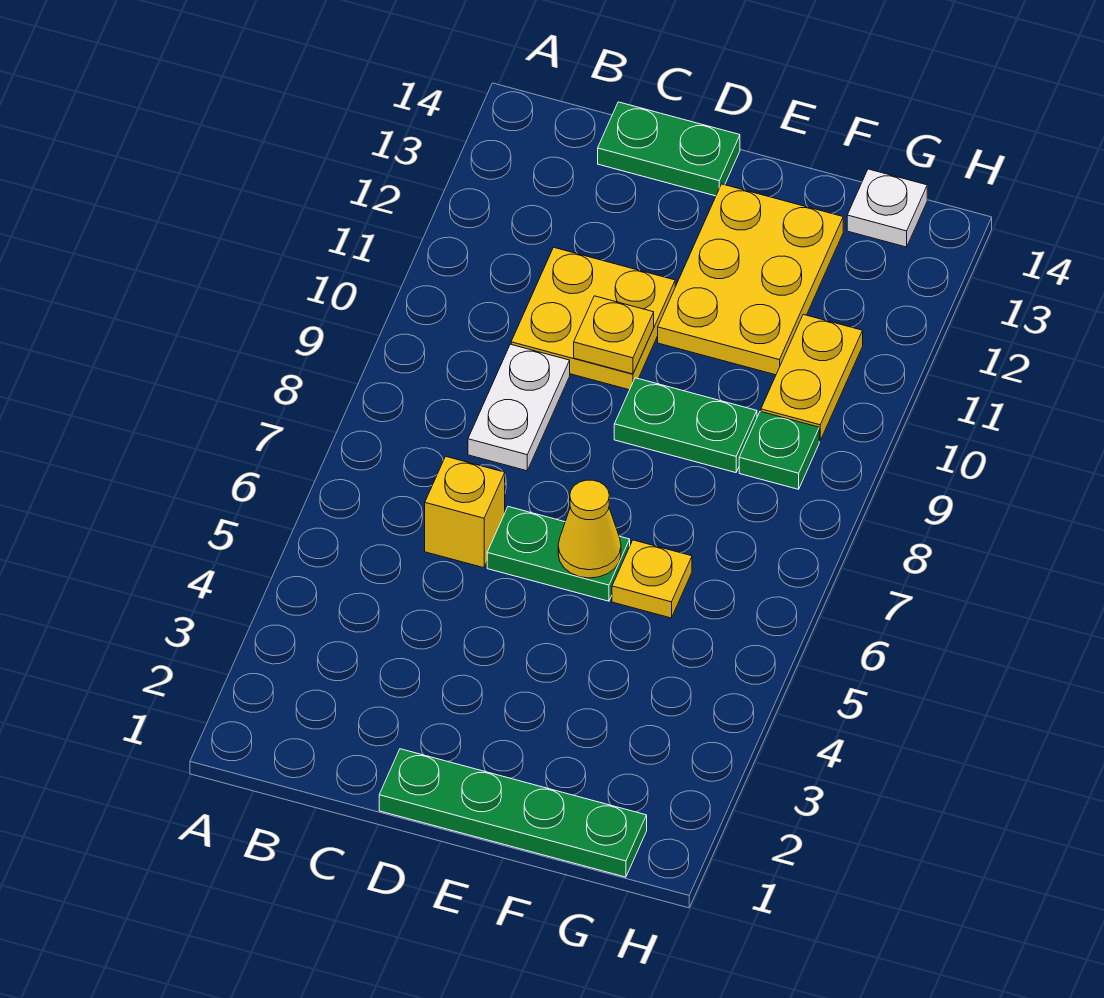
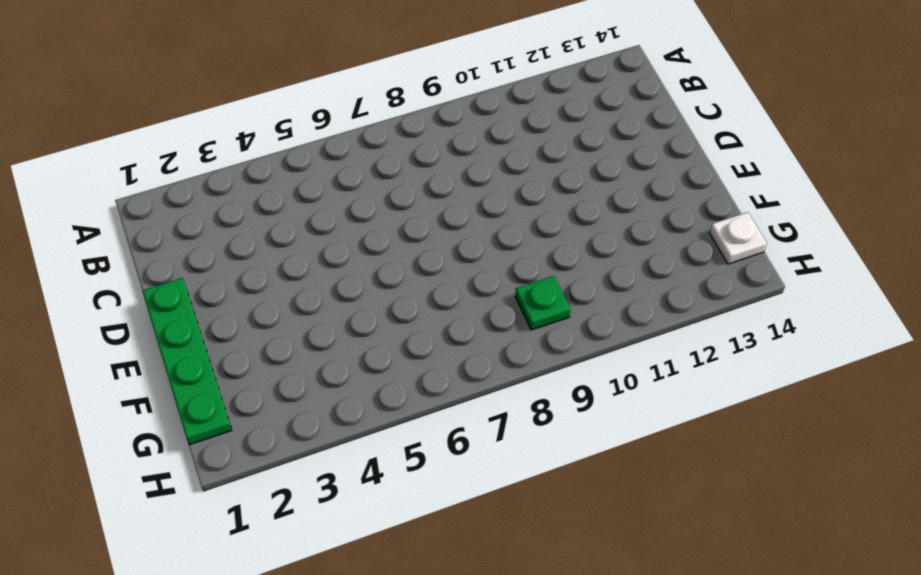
none -> yellow brick C6 level 1
none -> white plate C8:C9 level 1
none -> yellow plate C10:D11 level 1

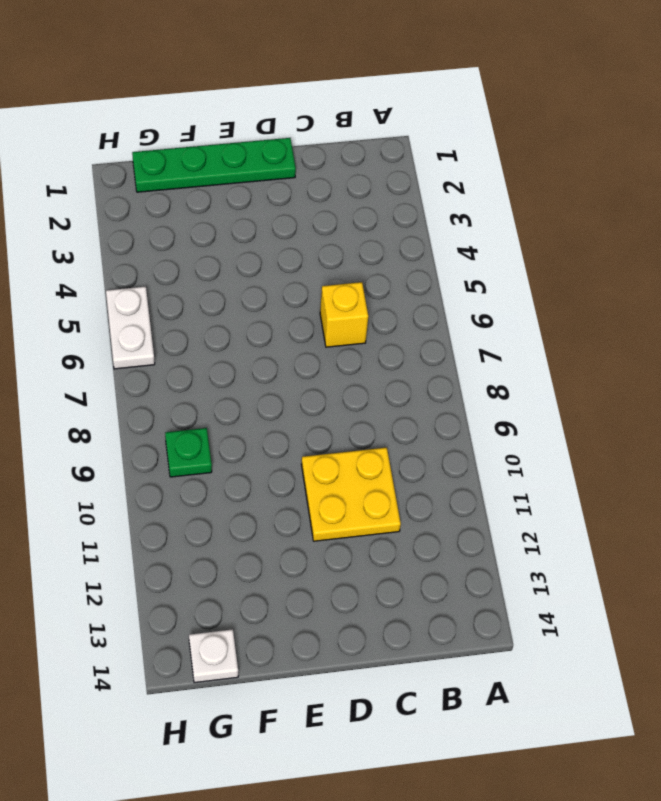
white plate H5:H6 level 1 -> white plate C8:C9 level 1
none -> green plate C14:D14 level 1
none -> green plate D6:E6 level 1
none -> green plate E9:F9 level 1

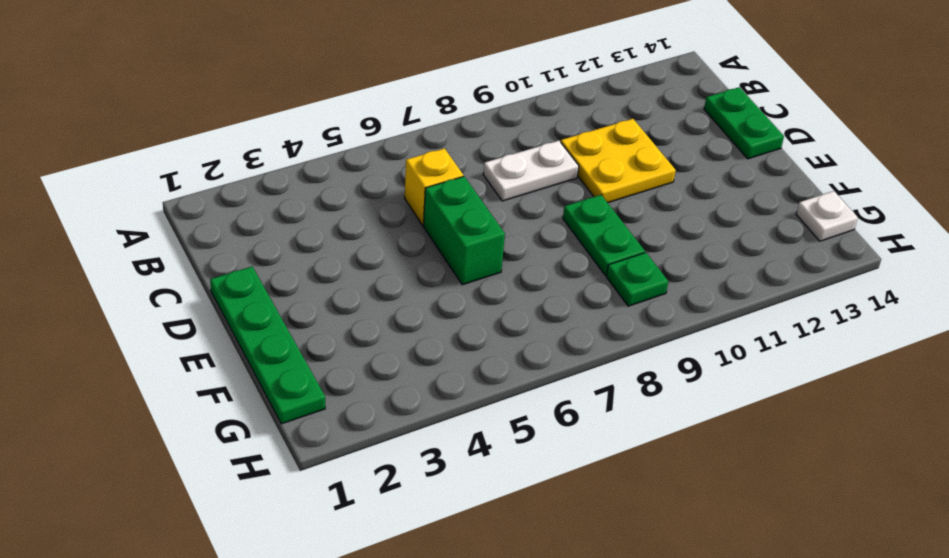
green brick D6:E6 level 1 -> green plate D6:E6 level 1
none -> yellow plate E11:F13 level 1
none -> yellow plate F6 level 1
none -> yellow plate G10:G11 level 1

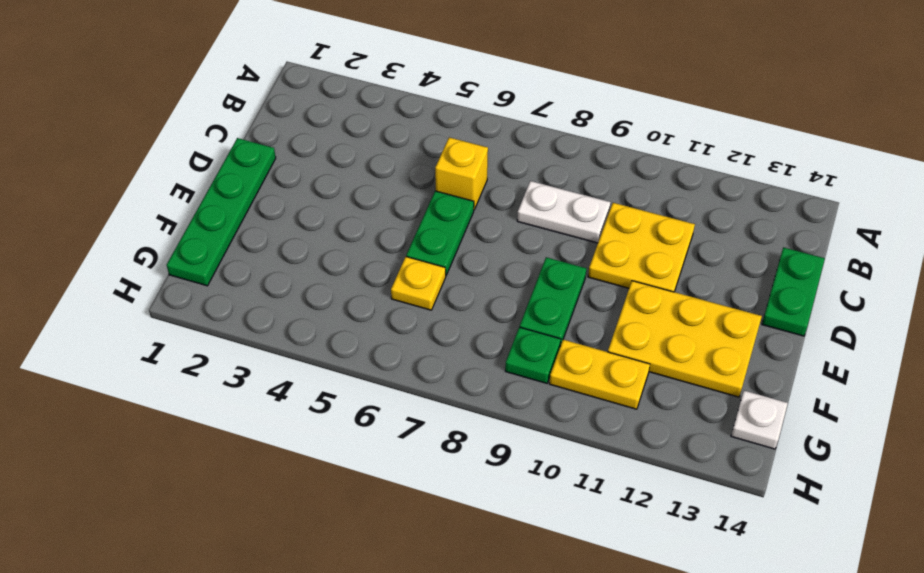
none -> yellow plate D10 level 2
none -> yellow cone E6 level 2

